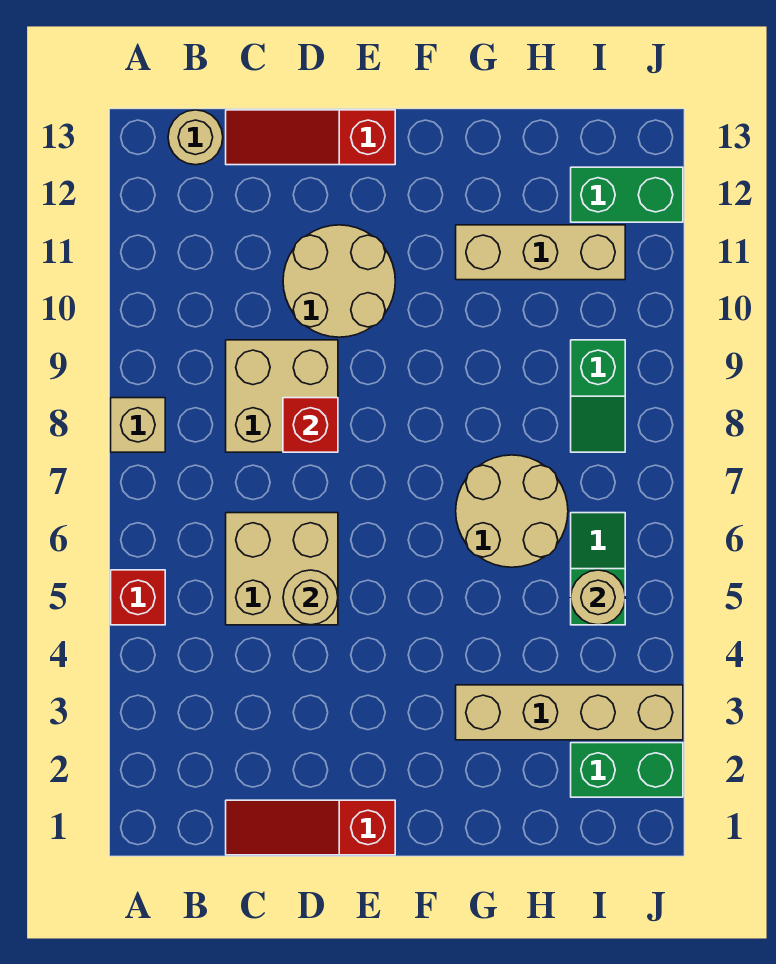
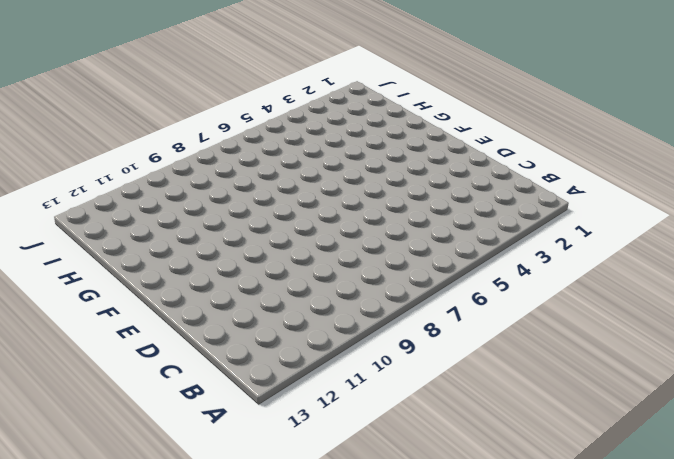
none -> red brick A5 level 1
none -> tan brick A8 level 1
none -> tan round brick B13 level 1

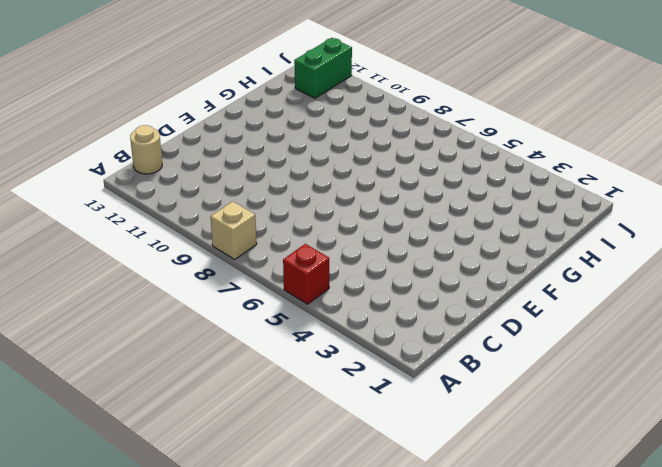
none -> red slope C1:E1 level 1 top E
none -> tan brick C5:D6 level 1
none -> tan brick C8:D9 level 1

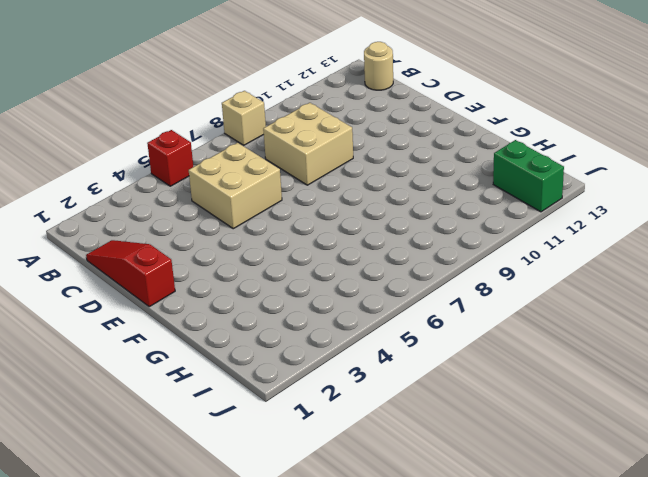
none -> red slope C13:E13 level 1 top E
none -> tan round brick D10:E11 level 1
none -> tan brick G3:J3 level 1

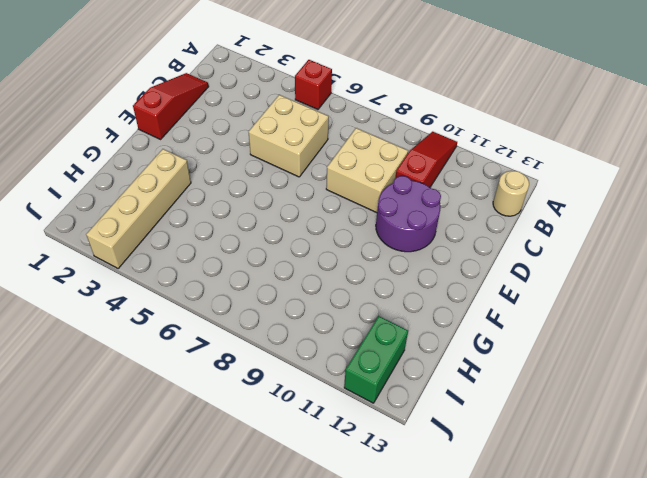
red slope A10:C10 level 1 top C -> red slope C13:E13 level 1 top E
purple round brick D10:E11 level 1 -> tan round brick D10:E11 level 1
none -> tan brick A8 level 1
none -> tan round brick G6:H7 level 1
none -> tan brick G11:I11 level 1

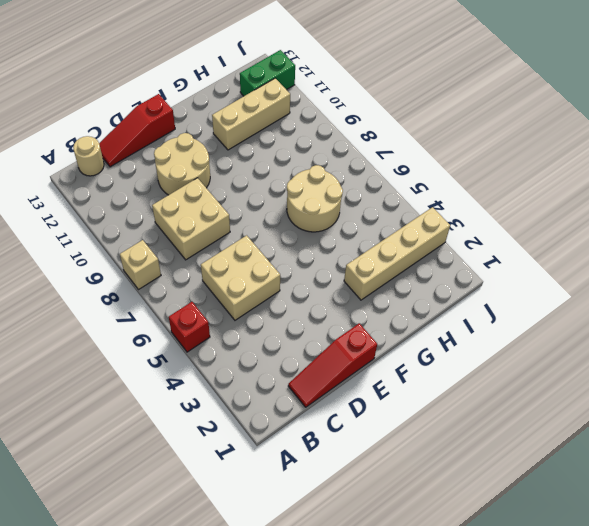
none -> green brick I2:J2 level 1
none -> green slope I5:I6 level 1 top 5
none -> green slope I8:I9 level 1 top 9

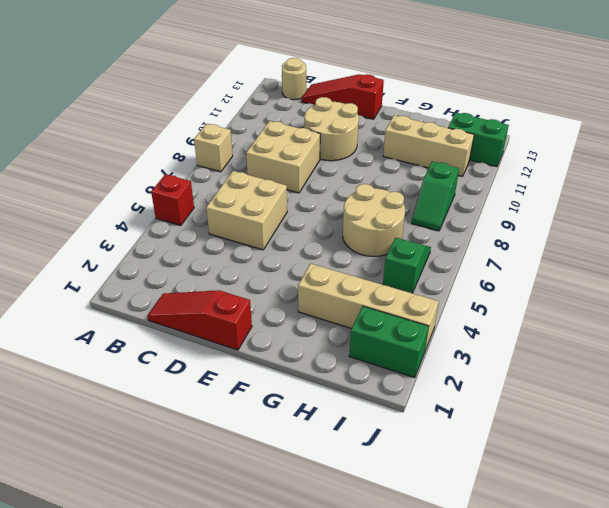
none -> tan round brick D5 level 2
none -> red brick D8 level 2
none -> tan round brick I5 level 2

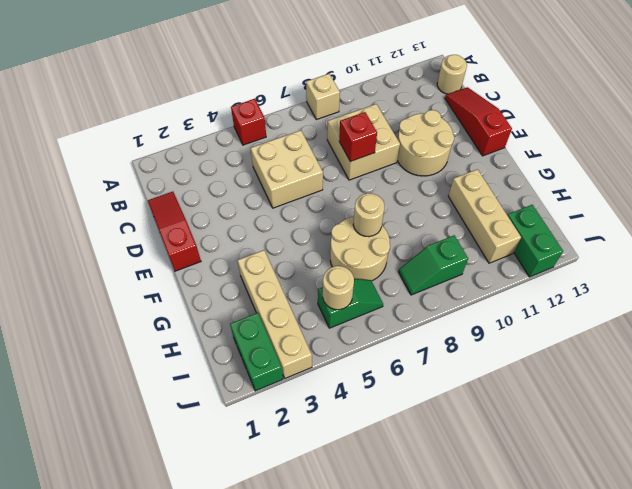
tan round brick G7 level 2 -> tan round brick D5 level 2

